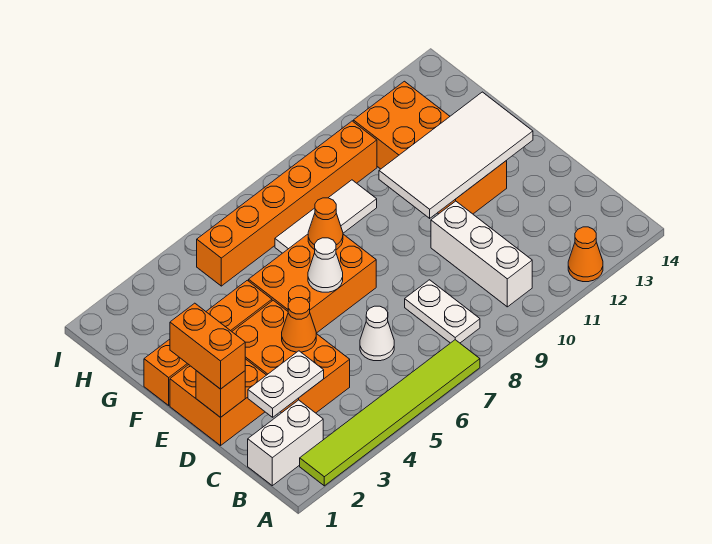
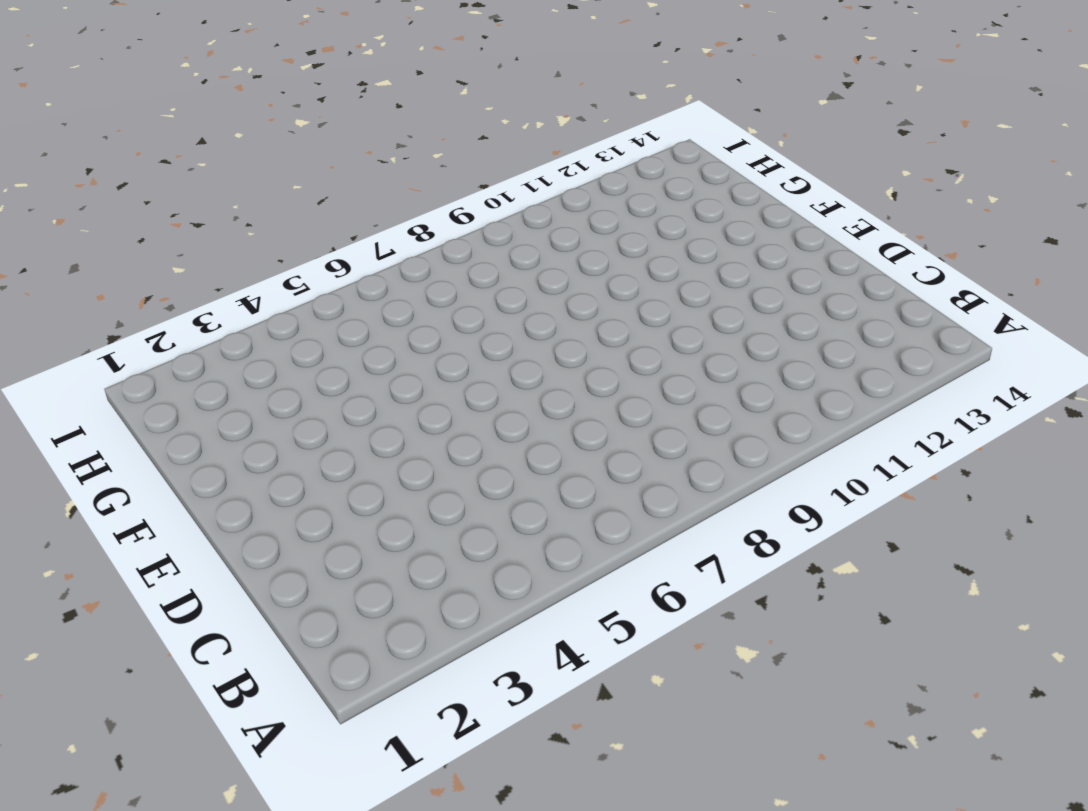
none -> lime tile A2:A7 level 1
none -> orange cone A12 level 1
none -> white brick B1:B2 level 1

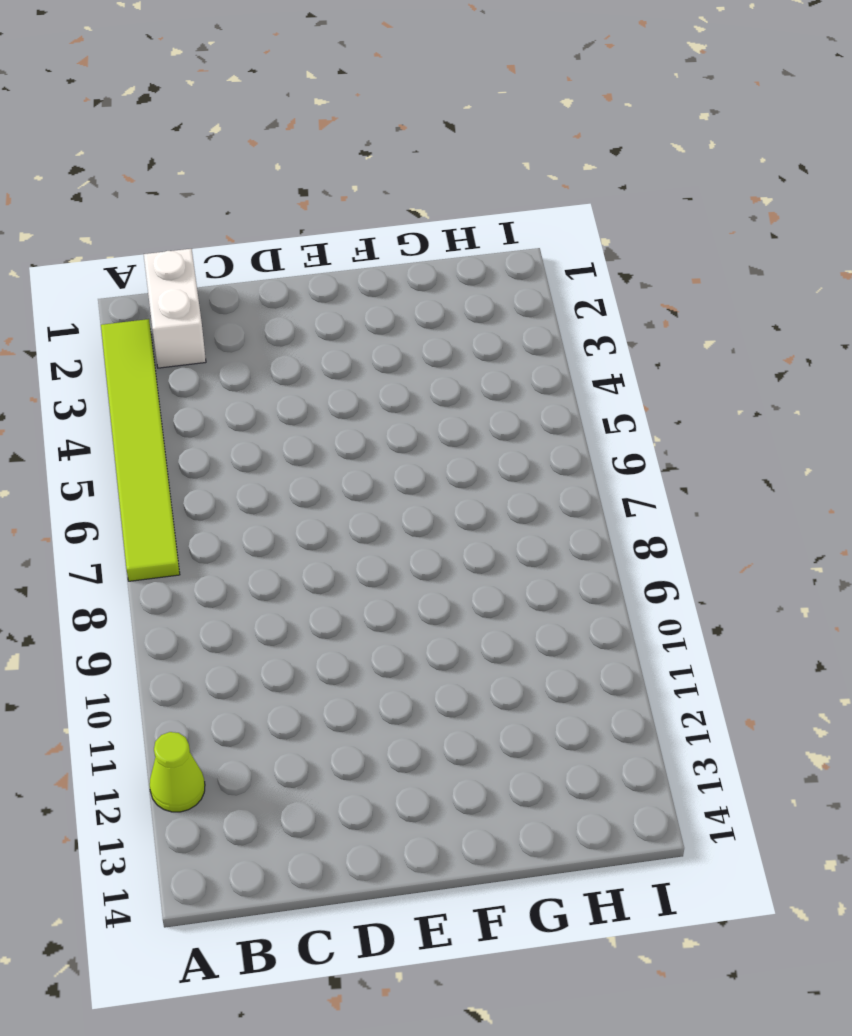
lime cone A12 level 1 -> orange cone A12 level 1
none -> white plate B8:C8 level 1
none -> white brick B10:D10 level 1
none -> orange brick C3:E4 level 1

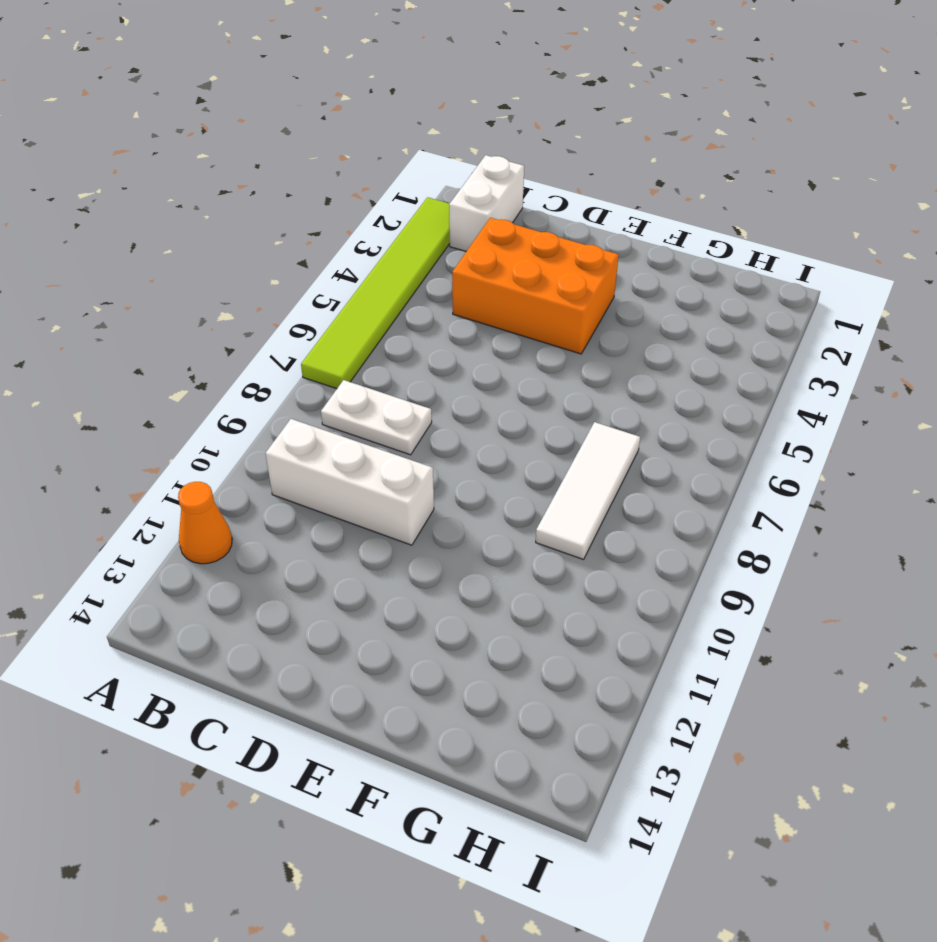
none -> white cone C6 level 1
none -> orange brick D1:E2 level 1
none -> orange brick E5:F7 level 1

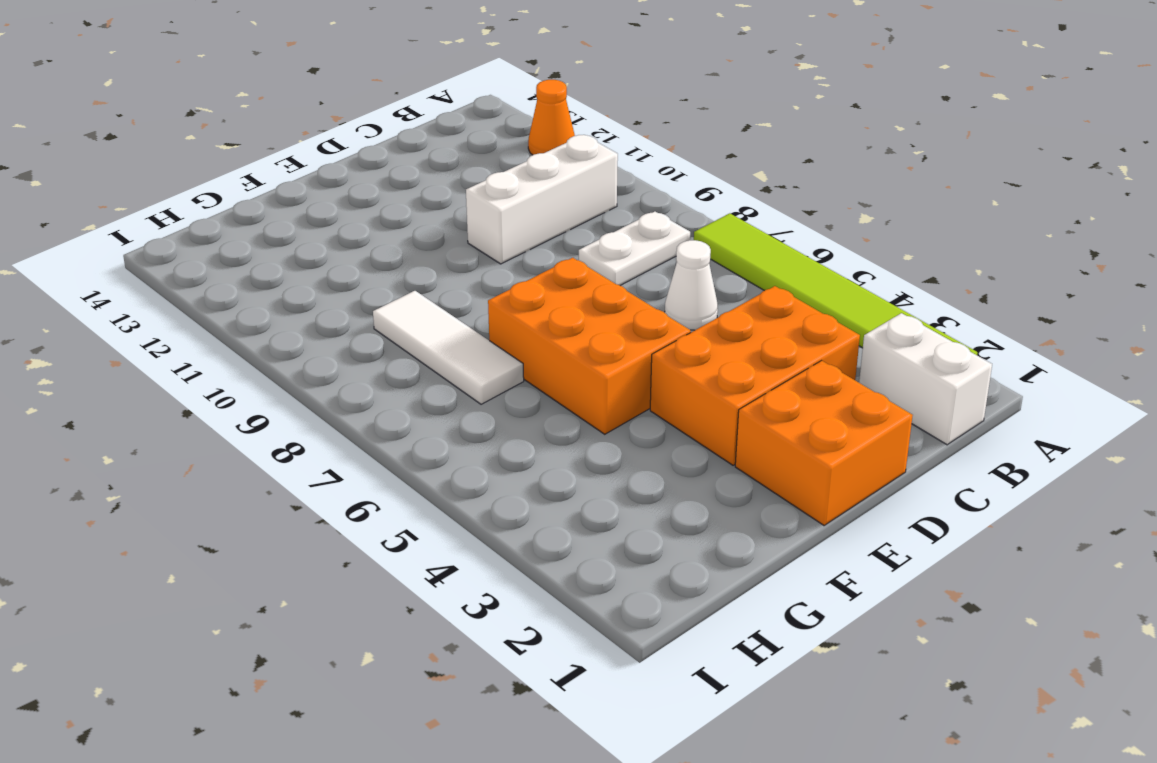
none -> orange brick E11:H12 level 1
none -> orange brick F1:F4 level 1
none -> orange brick H5:H10 level 1

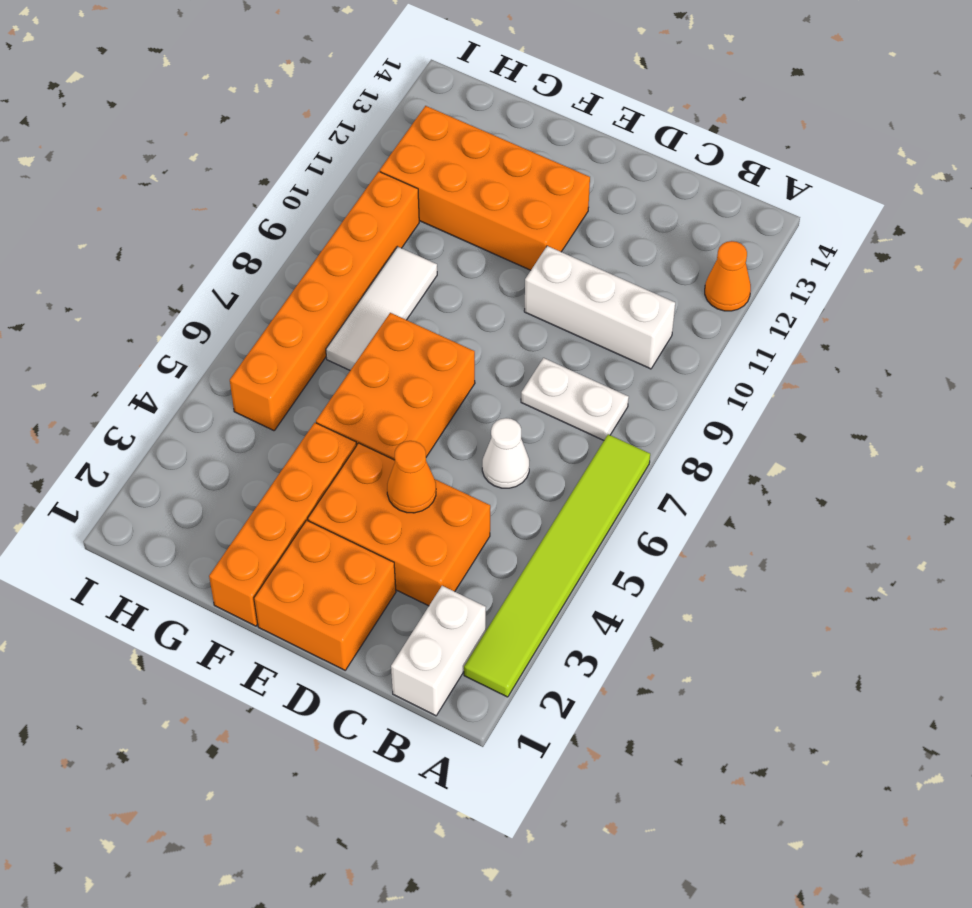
none -> white plate C2:C3 level 2
none -> orange brick D1 level 2
none -> white cone E6 level 2

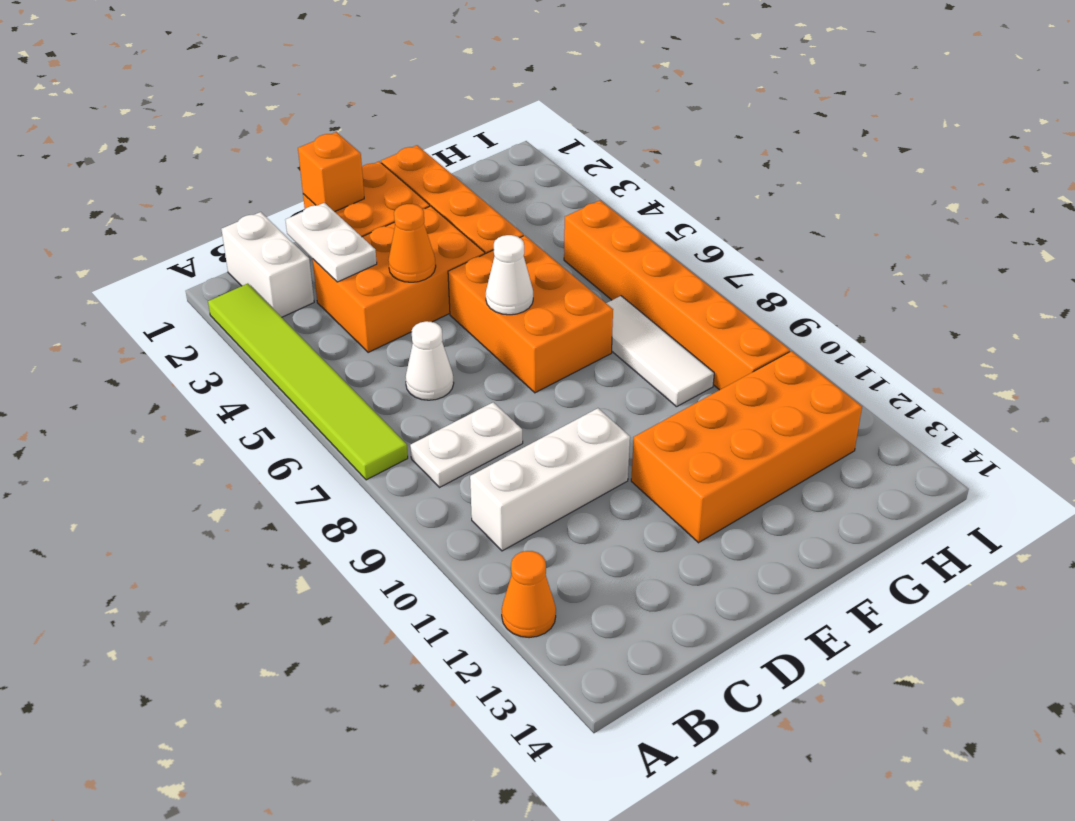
none -> white tile E10:F13 level 2
none -> orange cone F7 level 2
none -> orange brick D1:E1 level 3

